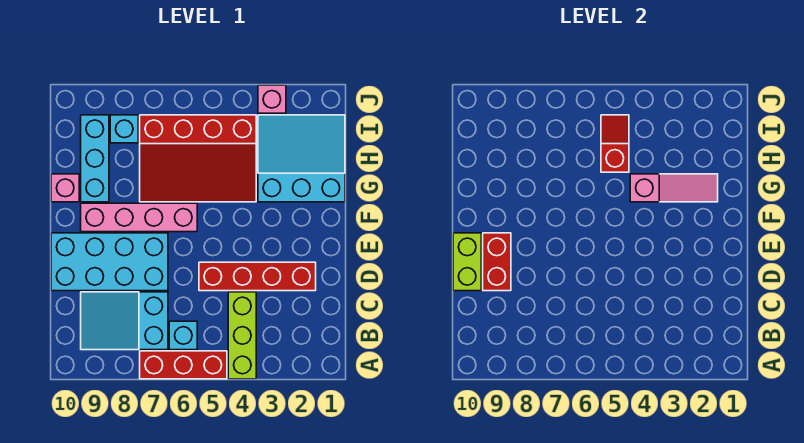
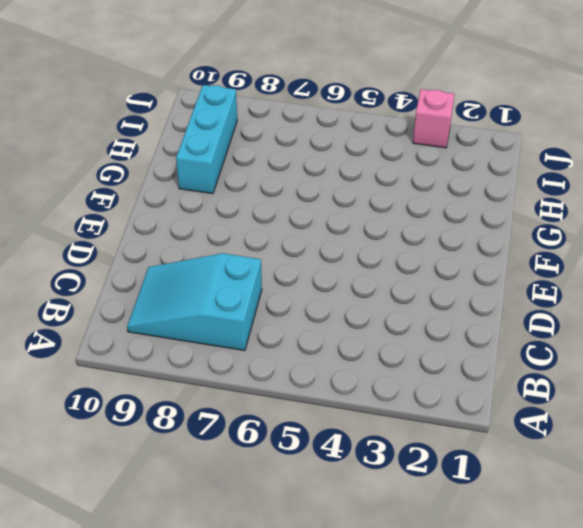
none -> lime brick A4:C4 level 1
none -> red brick A5:A7 level 1
none -> cyan brick B6 level 1

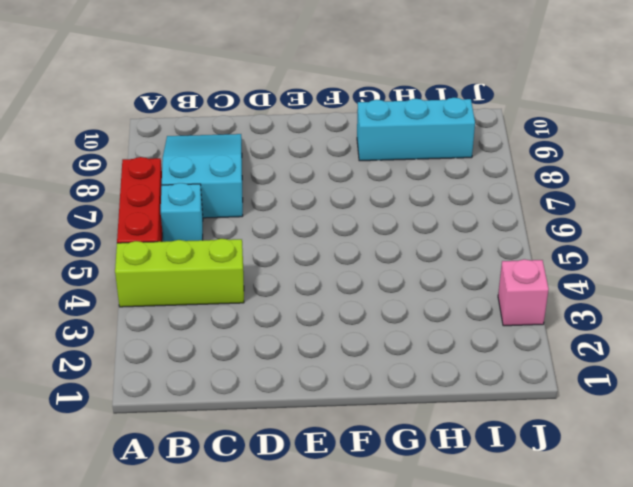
none -> red brick D2:D5 level 1
none -> cyan brick D7:E10 level 1
none -> pink brick F6:F9 level 1

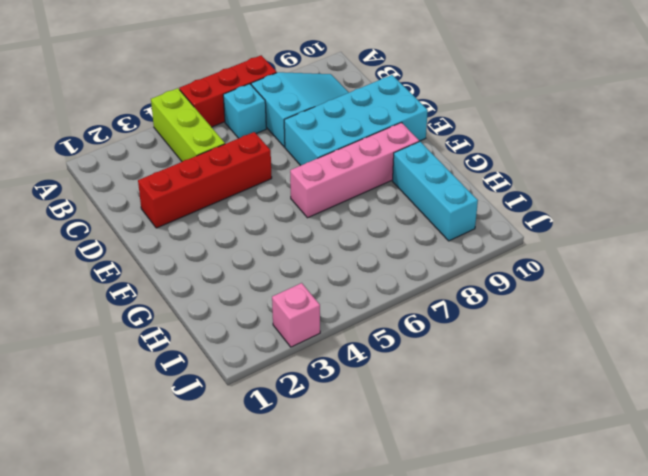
none -> cyan slope G1:I3 level 1 top G
none -> red slope G4:I7 level 1 top I
none -> pink brick G10 level 1

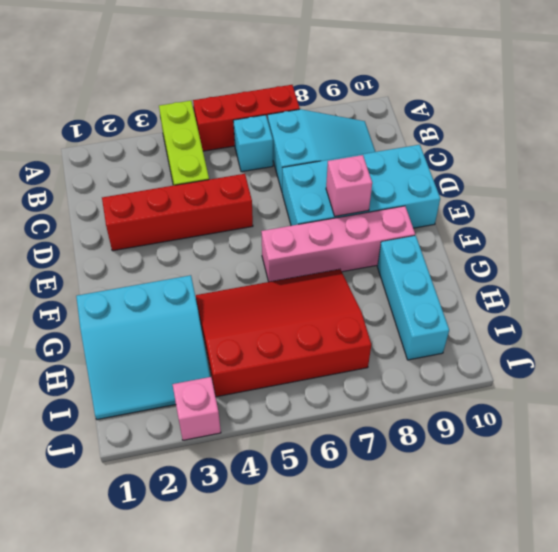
pink brick E8 level 2 -> pink brick G10 level 1
none -> cyan brick I8 level 1
none -> red brick D9:E9 level 2
none -> lime brick D10:E10 level 2

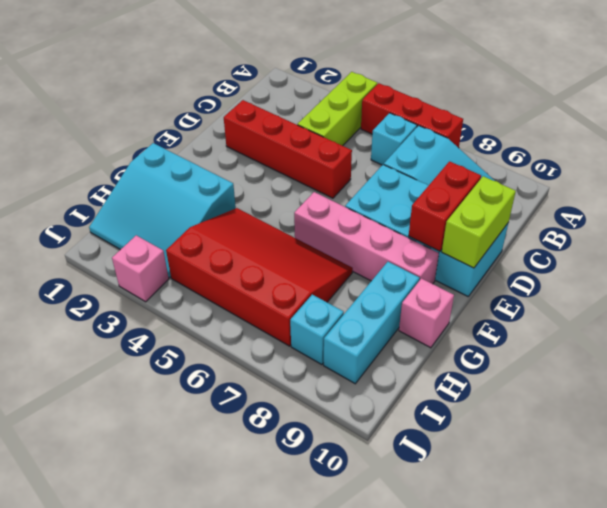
none -> pink slope G2:G4 level 2 top 4
none -> red slope H5:I5 level 2 top H

